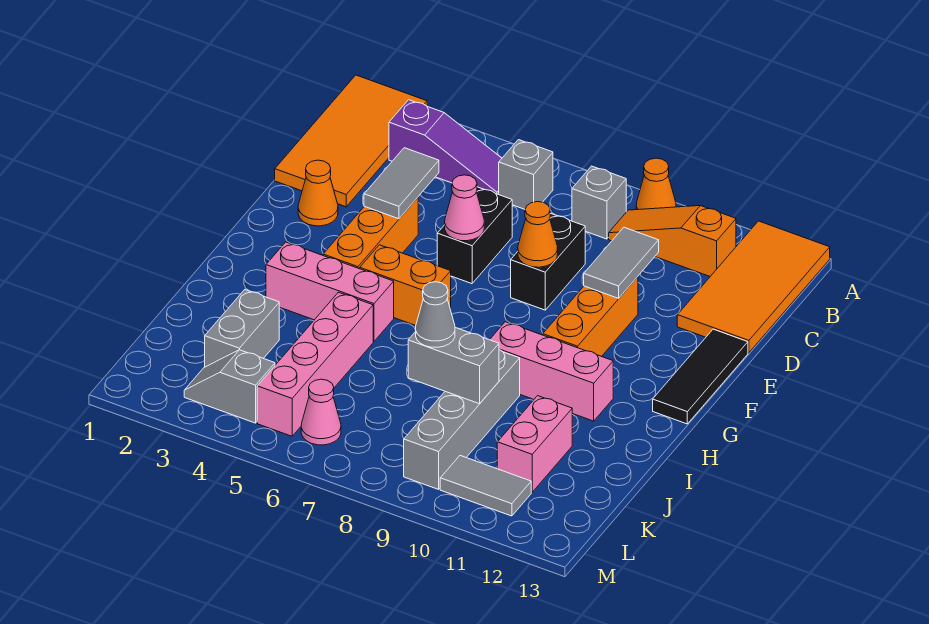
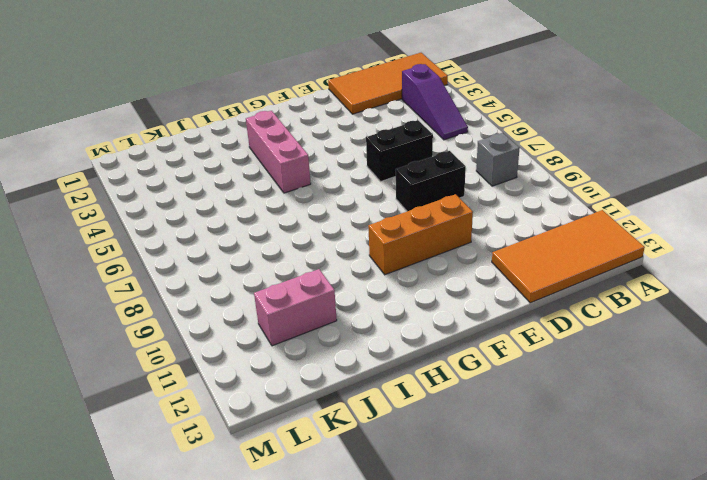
none -> orange cone A9 level 1
none -> grey brick B6 level 1
none -> orange slope B9:B11 level 1 top 11

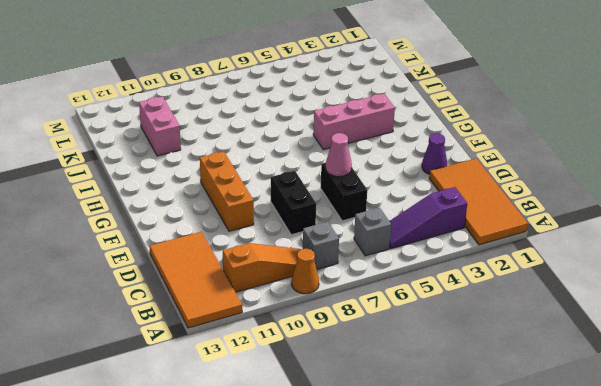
purple cone E2 level 1 -> orange cone E2 level 1
none -> orange brick E4:G4 level 1
none -> black tile E13:G13 level 1
none -> orange brick G5:G6 level 1

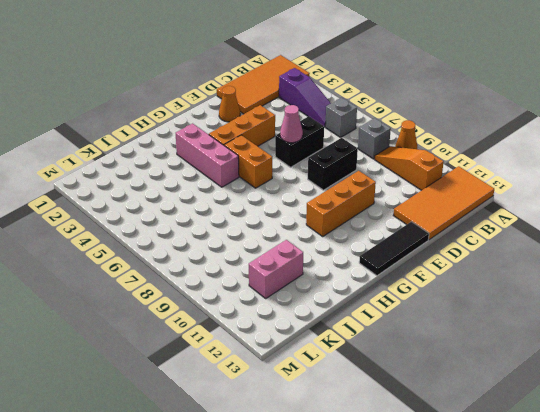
none -> pink brick H9:H11 level 1
none -> pink brick I5:L5 level 1
none -> grey brick I9:L9 level 1

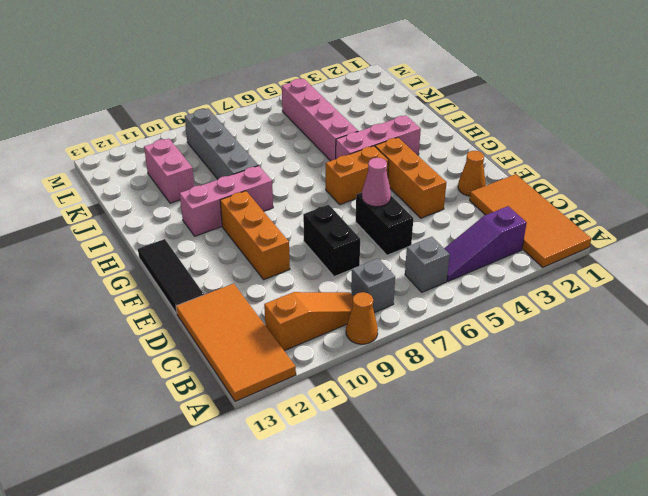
none -> grey brick J3:K3 level 1
none -> grey slope L3:L4 level 1 top 4
none -> pink cone L6 level 1

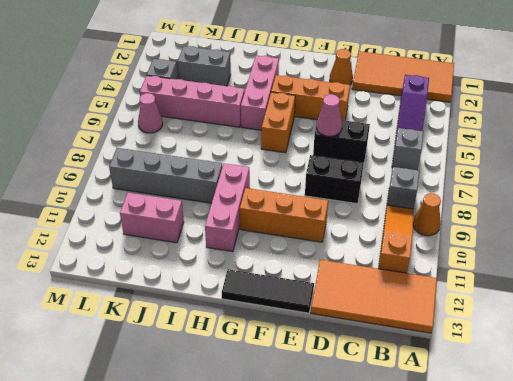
none -> grey tile L10:L11 level 1
none -> grey tile D4:E4 level 2
none -> grey tile D10:E10 level 2

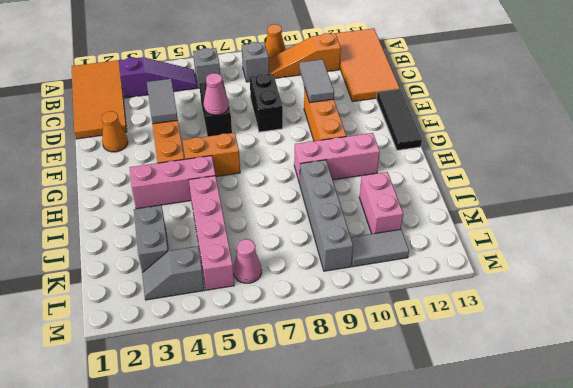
none -> orange cone E8 level 2
none -> grey brick J8:J9 level 2
none -> grey cone J8 level 3

